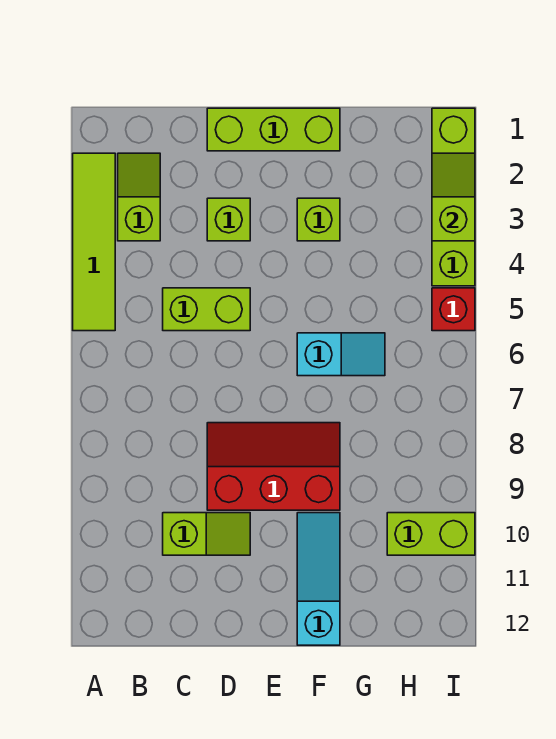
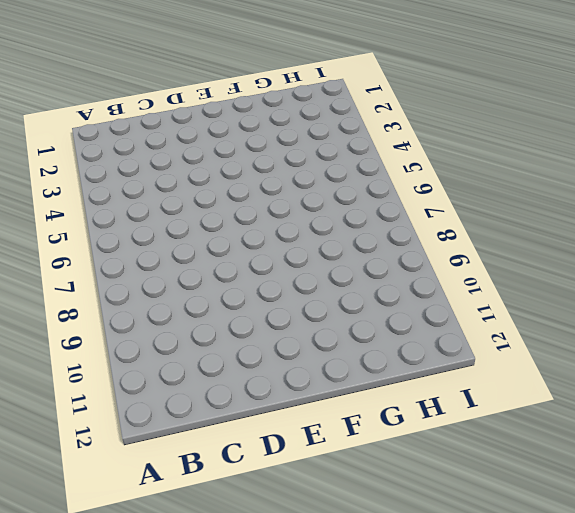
none -> lime tile A2:A5 level 1
none -> lime slope B2:B3 level 1 top 3
none -> lime brick C5:D5 level 1

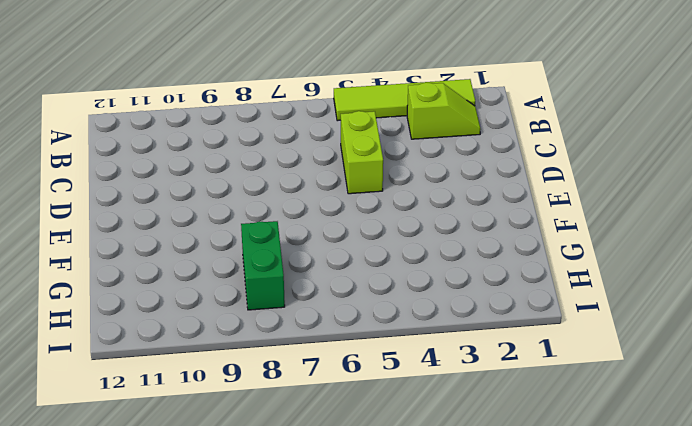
green brick G8:H8 level 1 -> none
none -> lime slope C10:D10 level 1 top C
none -> lime brick D1:F1 level 1
none -> lime brick D3 level 1

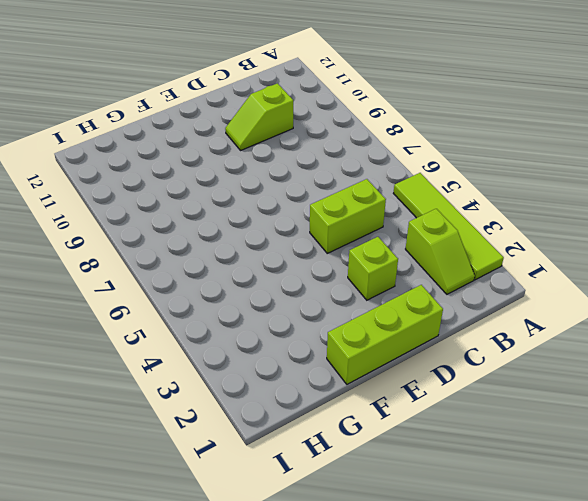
none -> red slope D8:F9 level 1 top 9
none -> lime brick F3 level 1
none -> cyan slope F6:G6 level 1 top F

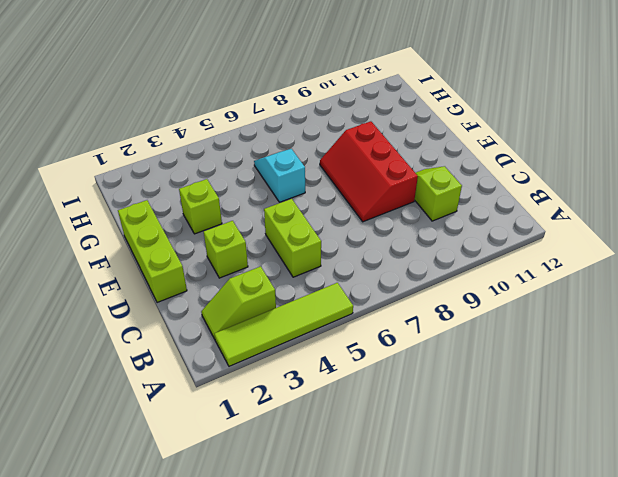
none -> cyan slope F10:F12 level 1 top 12
none -> lime brick H10:I10 level 1
none -> lime brick I1:I4 level 1

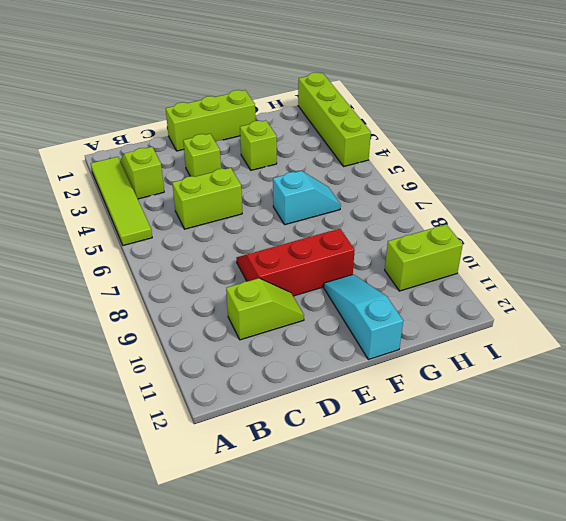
none -> red brick I5 level 1
none -> lime slope I2:I3 level 2 top 3

